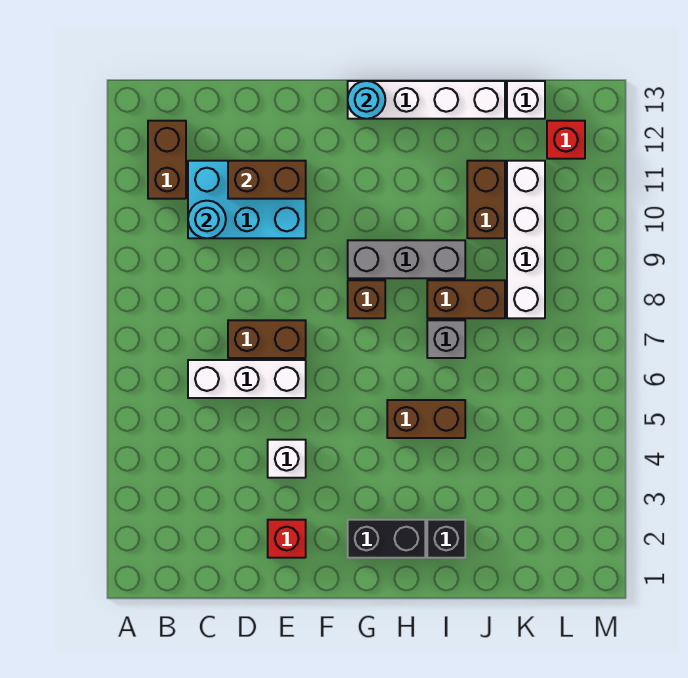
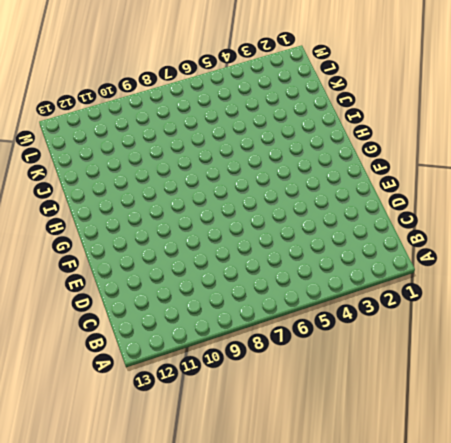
none -> brown brick B11:B12 level 1
none -> white brick C6:E6 level 1
none -> cyan brick C10:E11 level 1

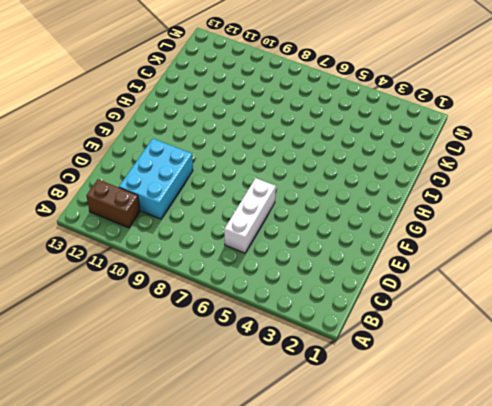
none -> brown brick D7:E7 level 1
none -> red brick E2 level 1
none -> white brick E4 level 1

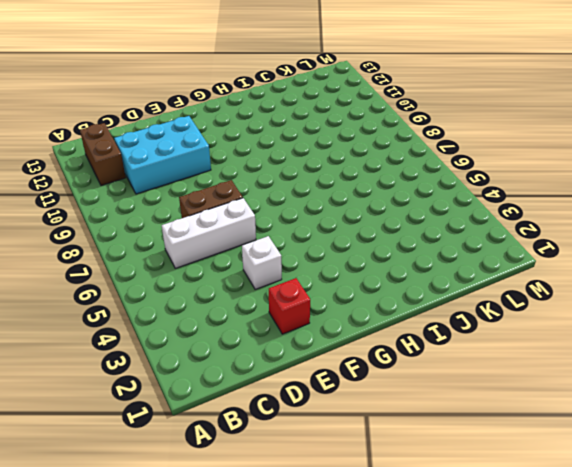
none -> black brick G2:H2 level 1
none -> brown brick G8 level 1
none -> grey brick G9:I9 level 1

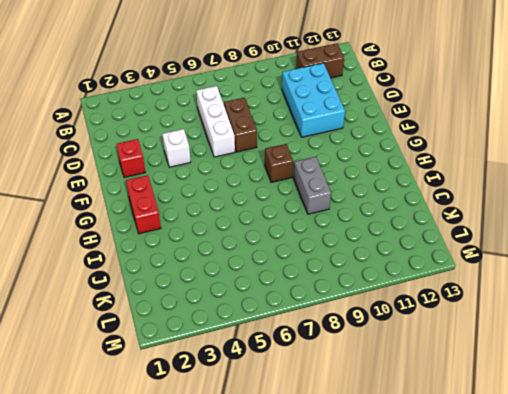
red brick G2:H2 level 1 -> black brick G2:H2 level 1
grey brick H9:I9 level 1 -> grey brick G9:I9 level 1
none -> white brick G13:J13 level 1
none -> brown brick H5:I5 level 1
none -> black brick I2 level 1

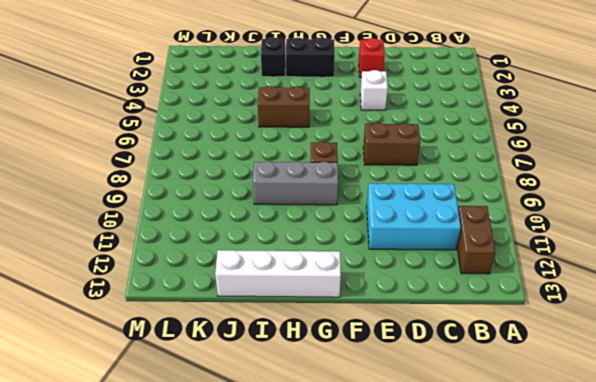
none -> white brick C6:E6 level 1
none -> grey brick I7 level 1
none -> brown brick I8:J8 level 1

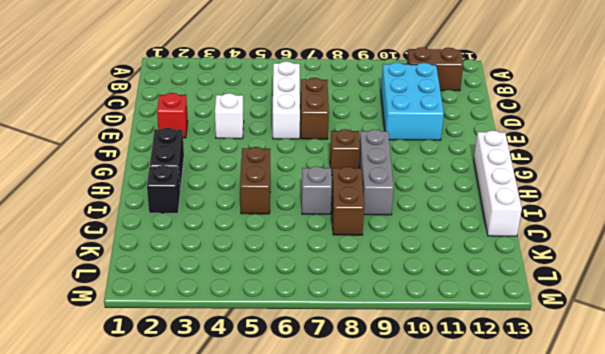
none -> brown brick J10:J11 level 1
none -> white brick K8:K11 level 1
none -> white brick K13 level 1

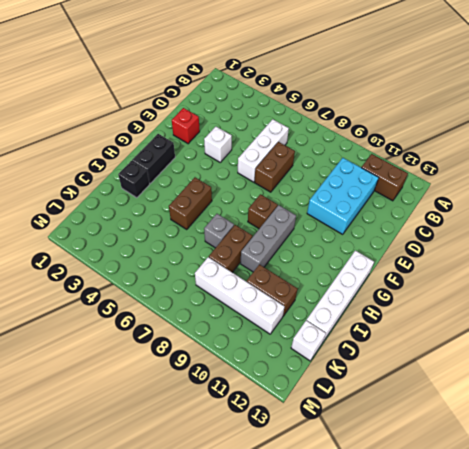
none -> red brick L12 level 1
none -> cyan round brick C10 level 2
none -> brown brick D11:E11 level 2

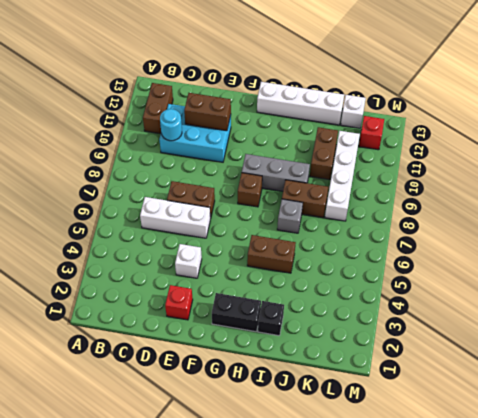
none -> cyan round brick G13 level 2

